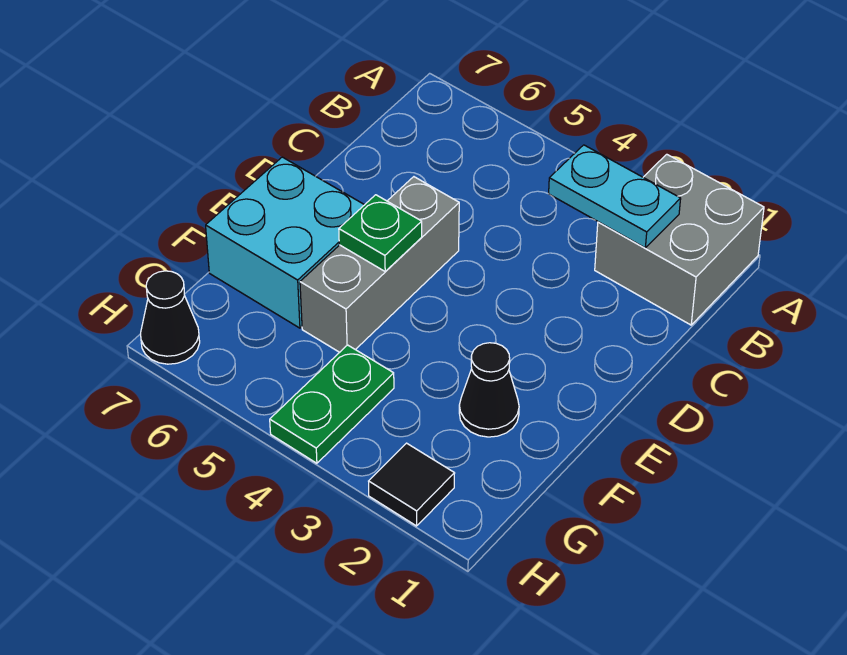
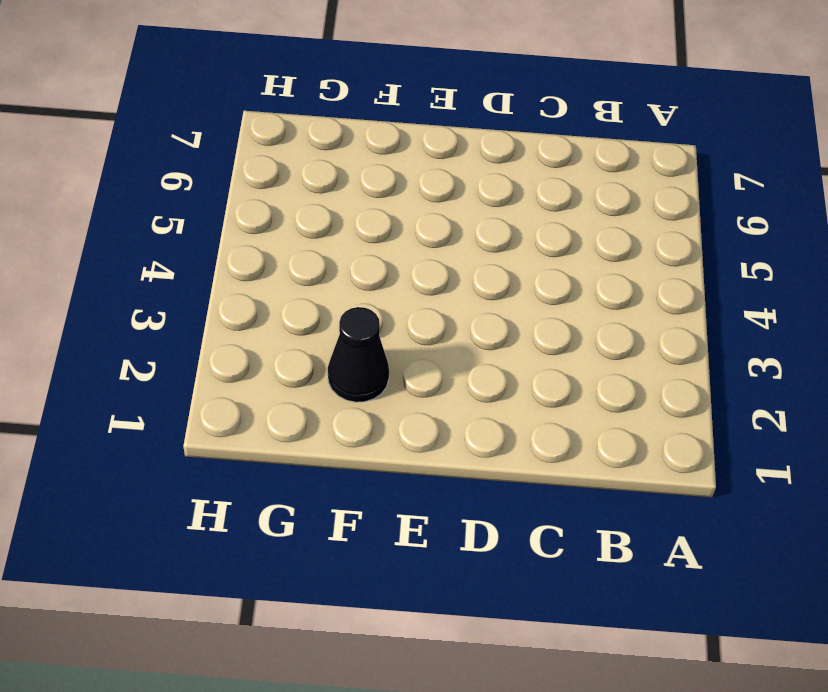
none -> grey brick A1:B2 level 1
none -> grey brick D5:F5 level 1

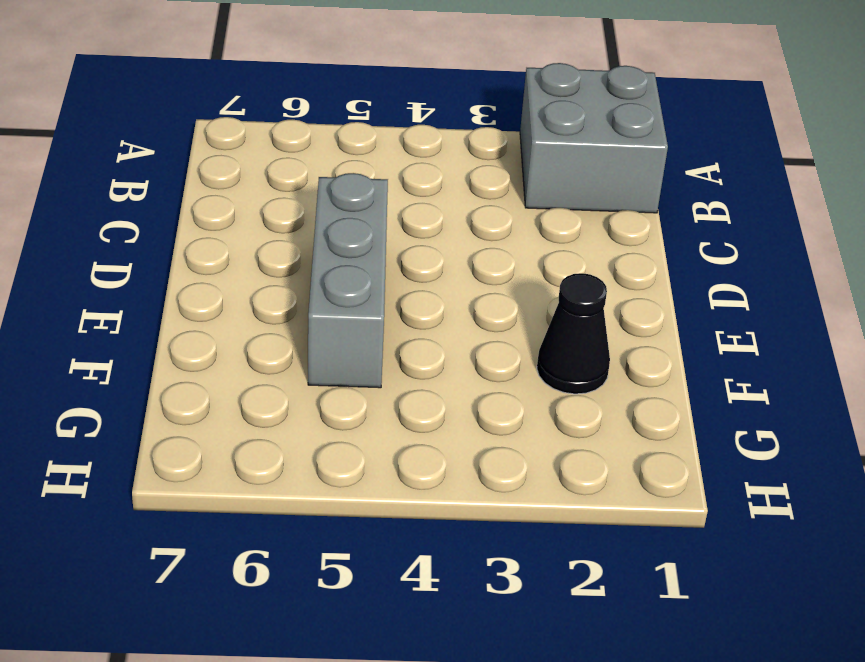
none -> cyan brick E6:F7 level 1
none -> green plate G4:H4 level 1

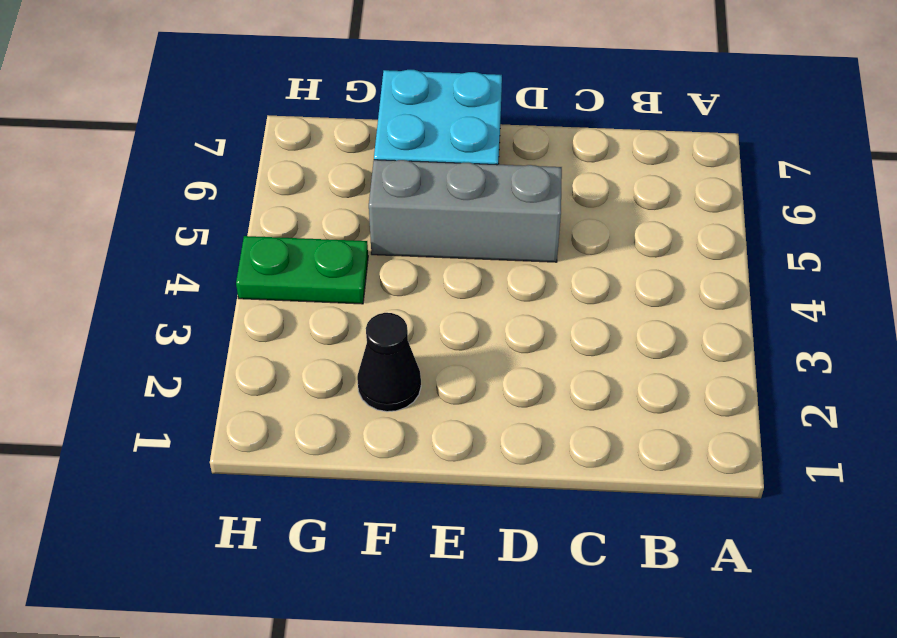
none -> grey brick A1:B2 level 1
none -> black tile H2 level 1

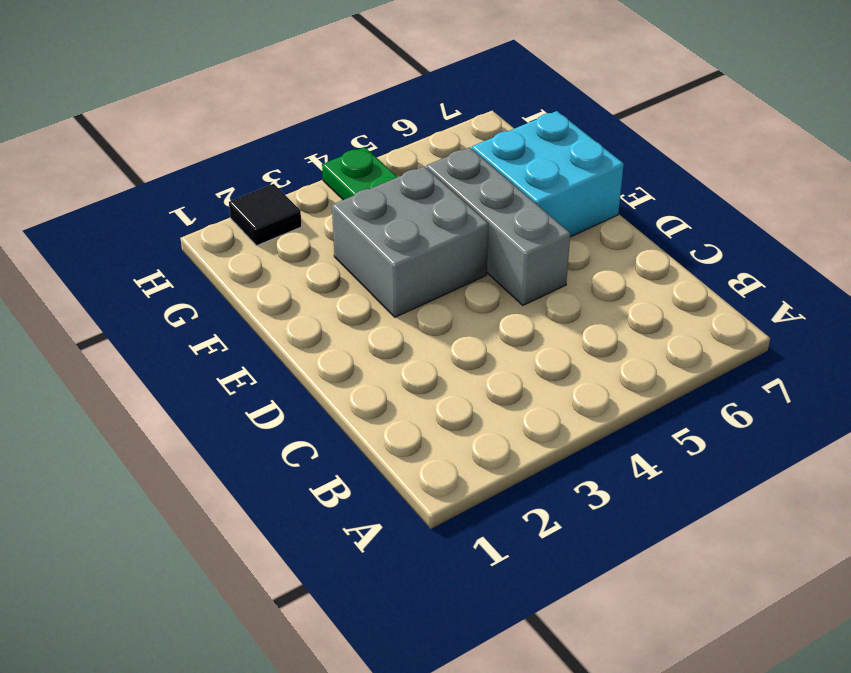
grey brick E3:F4 level 1 -> grey brick A1:B2 level 1
none -> black cone F2 level 1
none -> black cone H7 level 1

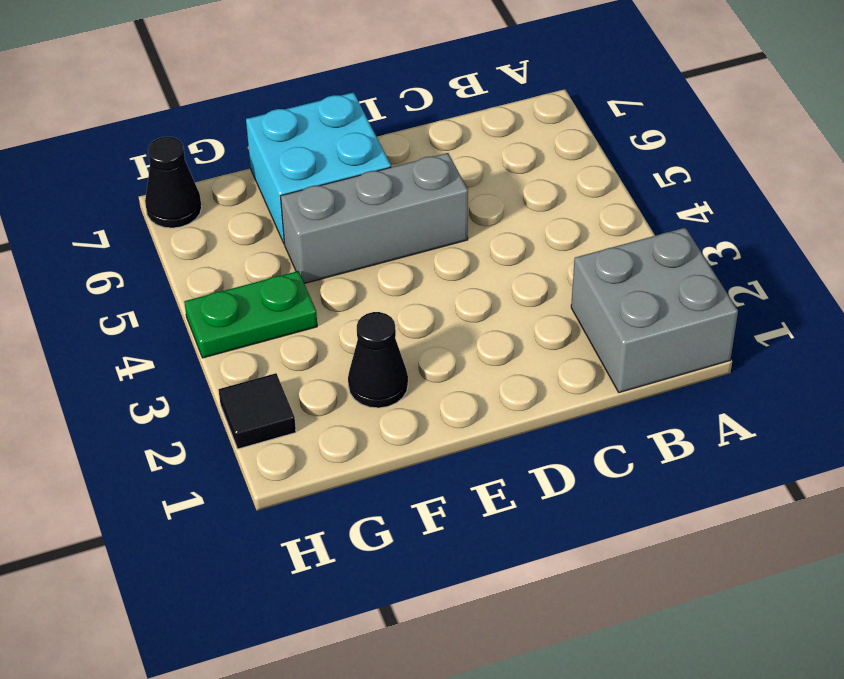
none -> cyan plate B2:B3 level 2
none -> green plate E5 level 2

